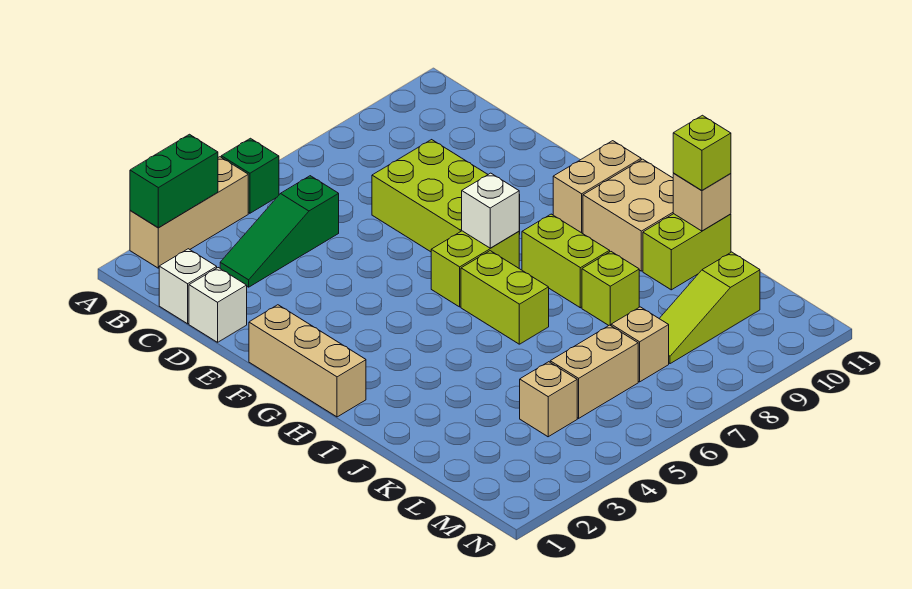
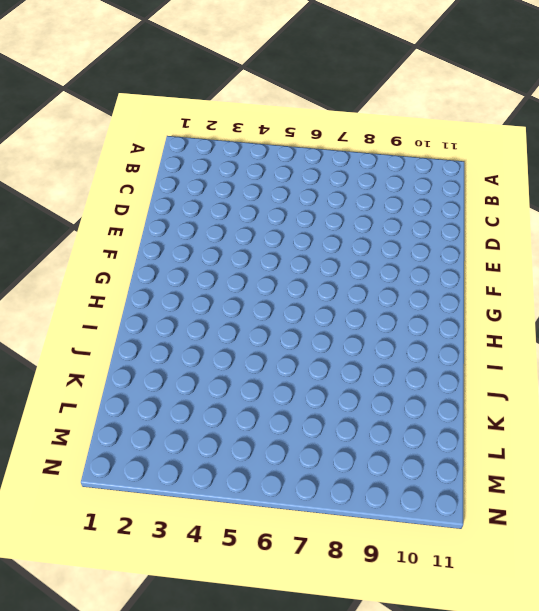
none -> tan brick A2:A4 level 1
none -> green brick A5 level 1
none -> white brick C1 level 1

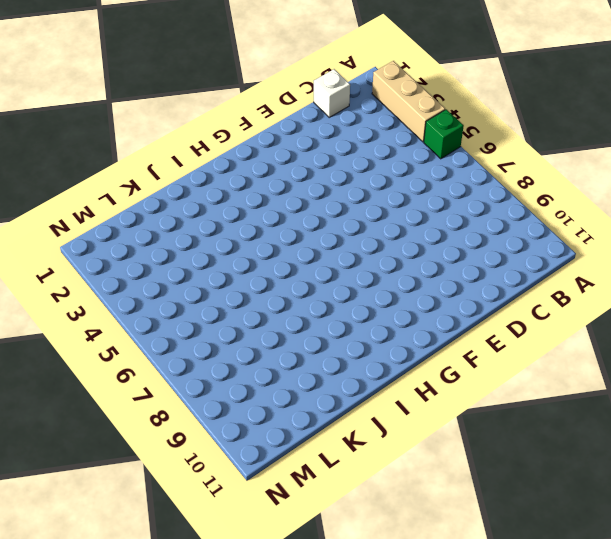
none -> green slope C3:C5 level 1 top 5
none -> white brick D1 level 1
none -> lime brick D7:F8 level 1

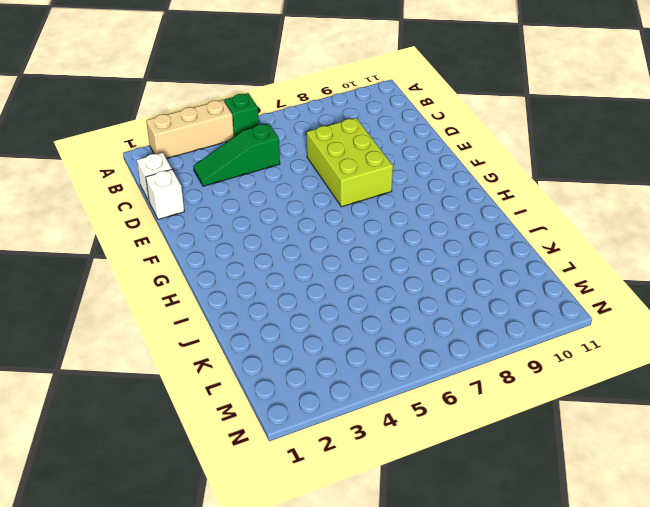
none -> tan brick F1:H1 level 1
none -> lime brick G6:G7 level 1
none -> tan brick G10:G11 level 1

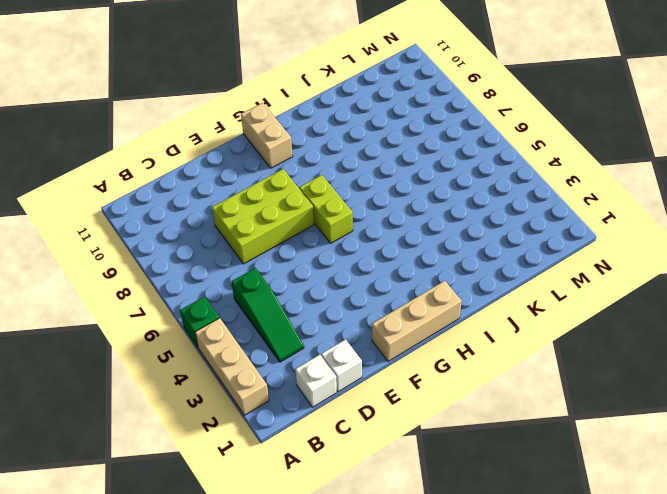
none -> lime brick H6:I6 level 1
none -> lime brick H8:I8 level 1
none -> tan brick H10:I11 level 1

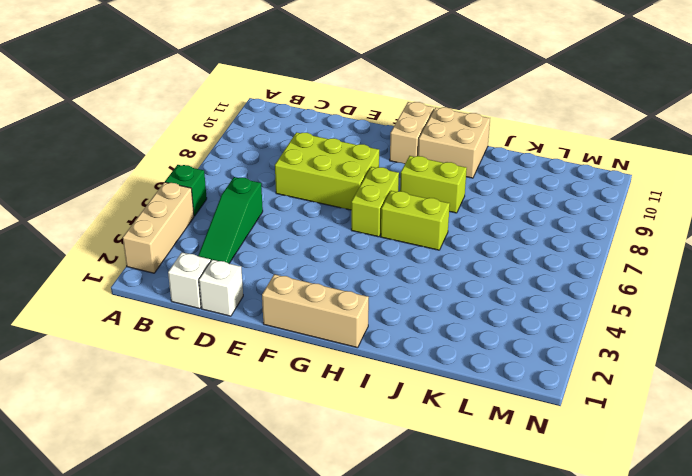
none -> lime brick J8 level 1
none -> lime brick J10:J11 level 1
none -> tan brick L4 level 1

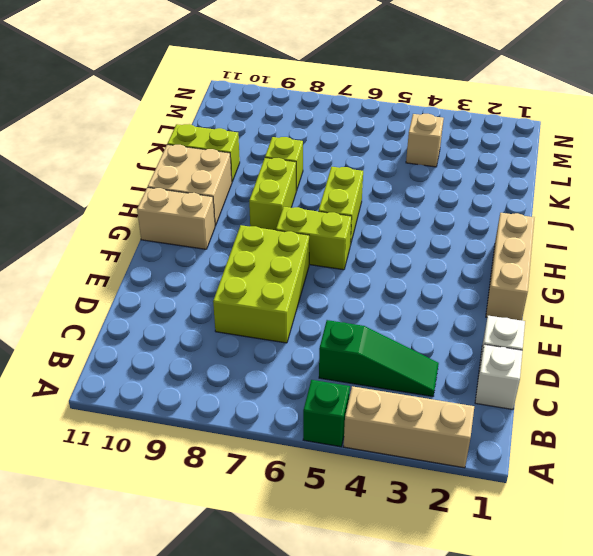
none -> tan brick L5:L6 level 1
none -> tan brick L7 level 1
none -> lime slope L8:L10 level 1 top 10

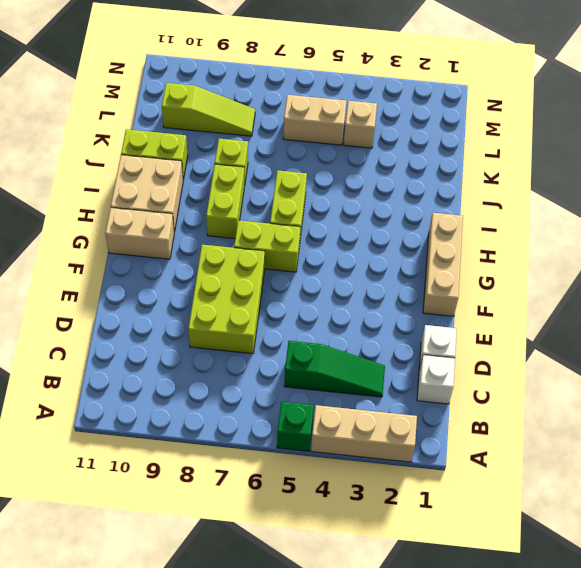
none -> tan brick L7 level 1
none -> green brick A2:A3 level 2
none -> white brick G7 level 2

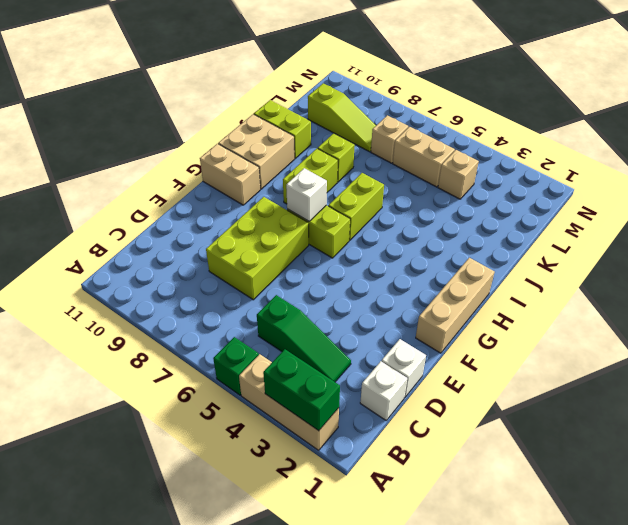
none -> tan brick J11 level 2
none -> lime brick J11 level 3

